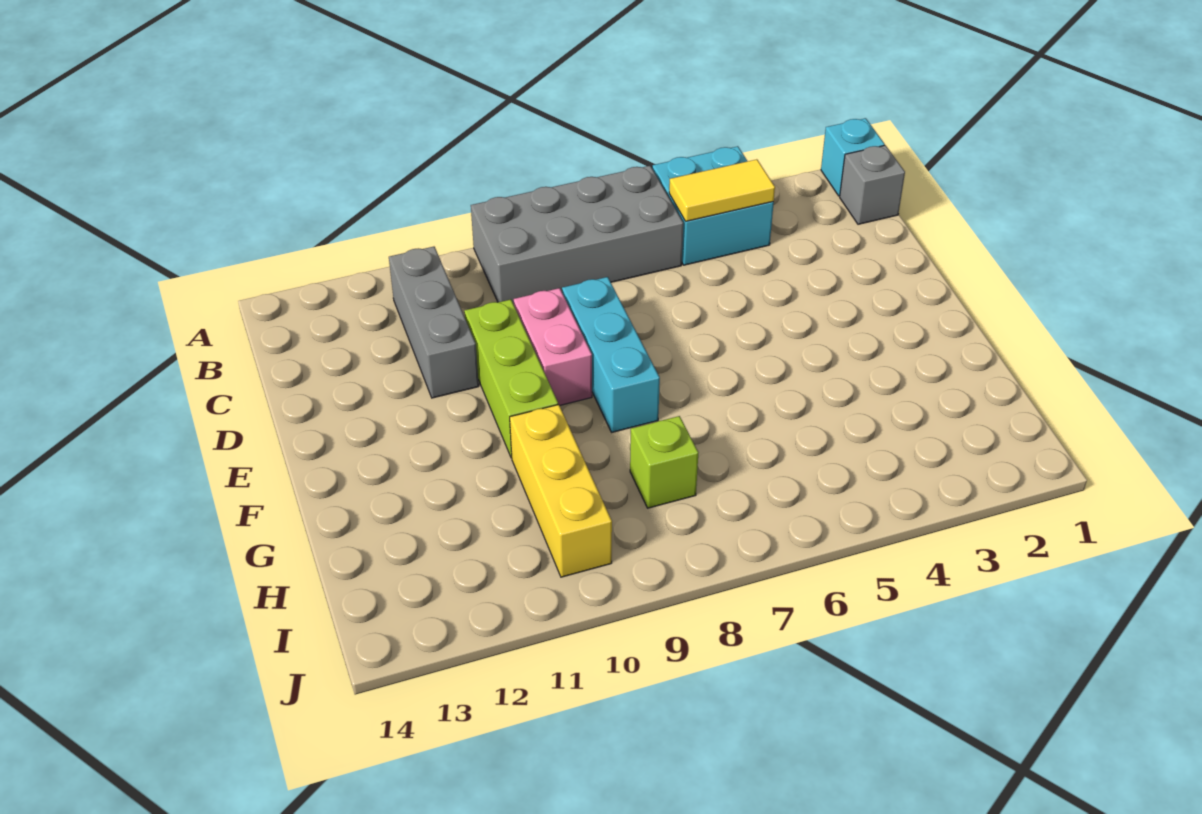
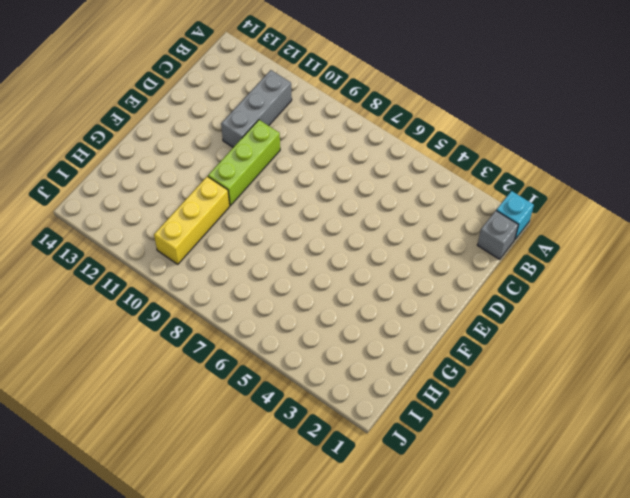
none -> cyan brick A4:B5 level 1
none -> grey brick A6:B9 level 1

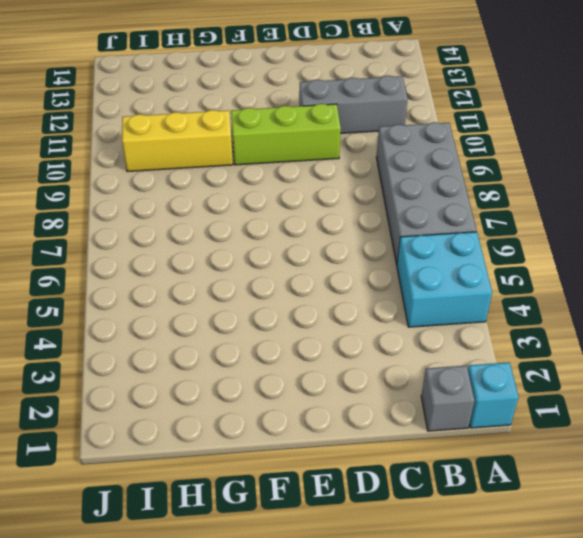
none -> cyan brick D8:F8 level 1
none -> pink brick D9:E9 level 1

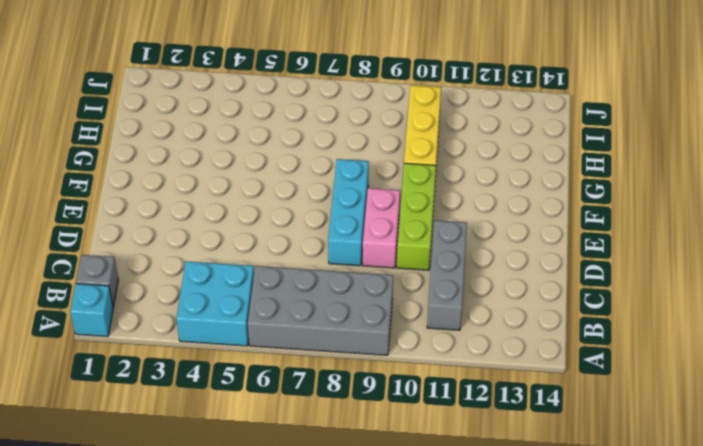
none -> lime brick H8 level 1
none -> yellow tile B4:B5 level 2

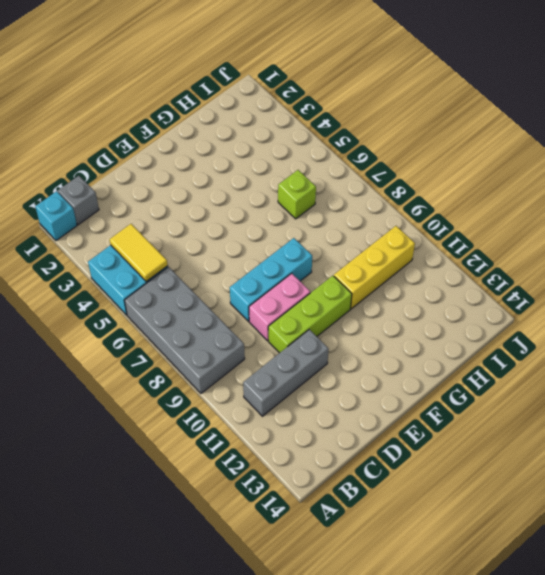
lime brick H6 level 1 -> lime brick H8 level 1

